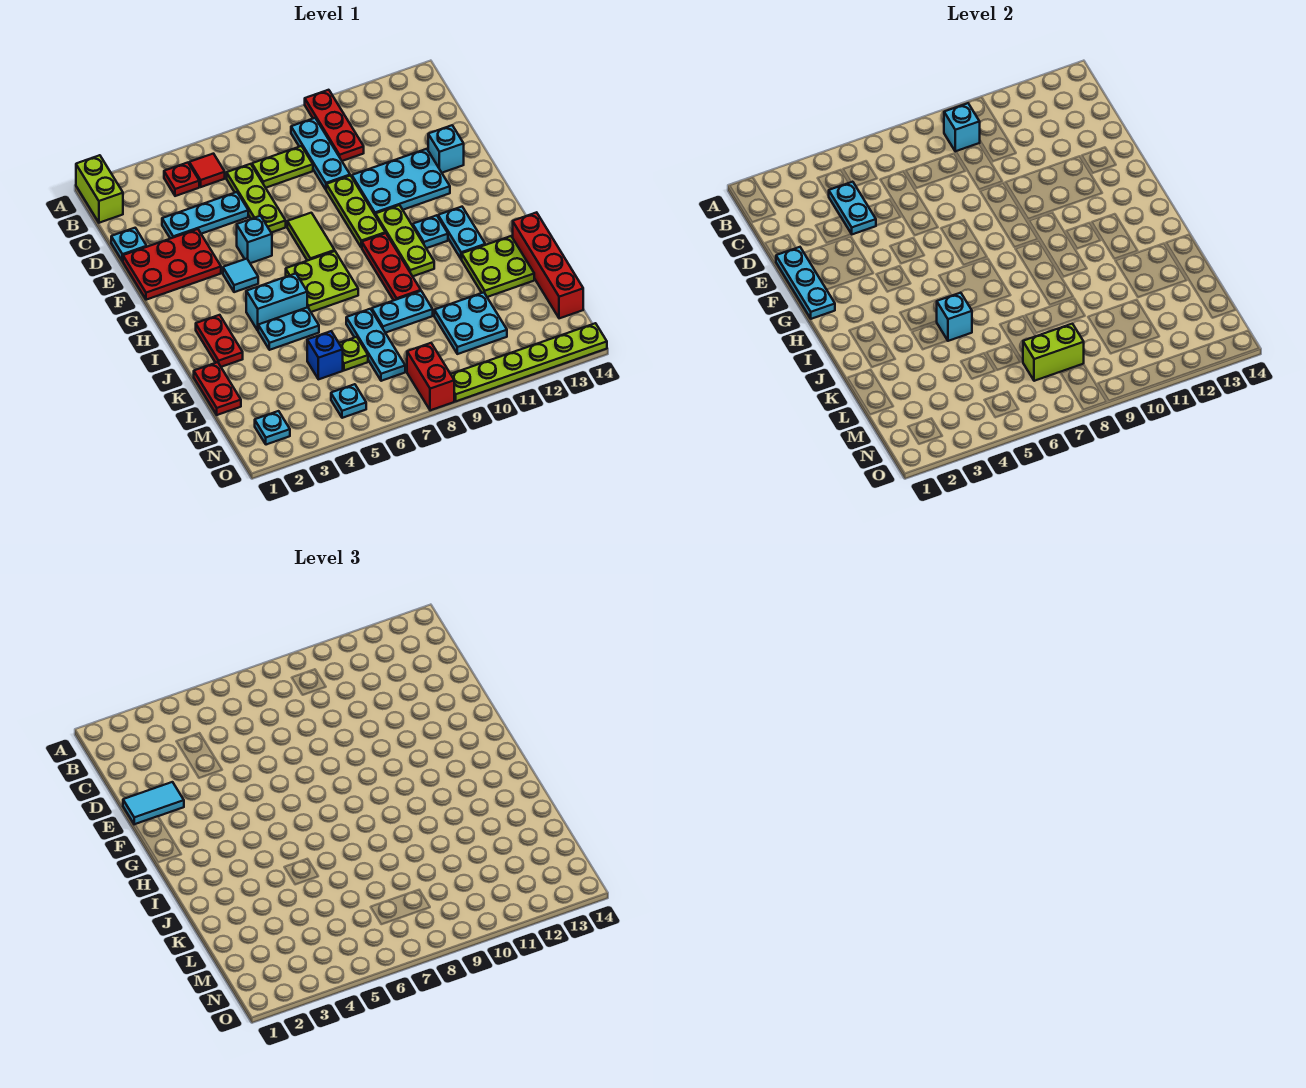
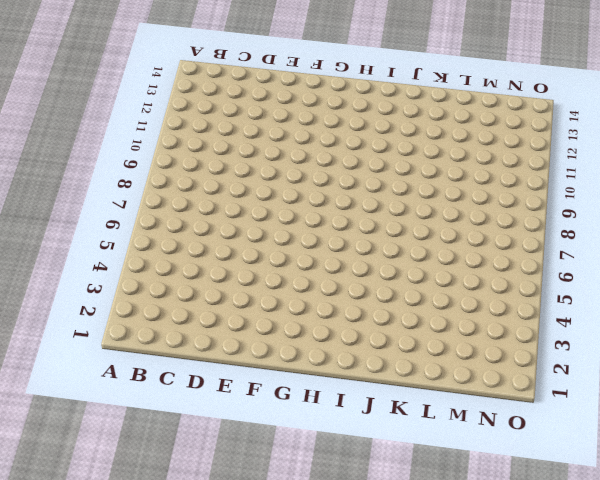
none -> lime brick A1:B1 level 1
none -> red plate A10:C10 level 1
none -> red plate B4 level 1
none -> red tile B5 level 1

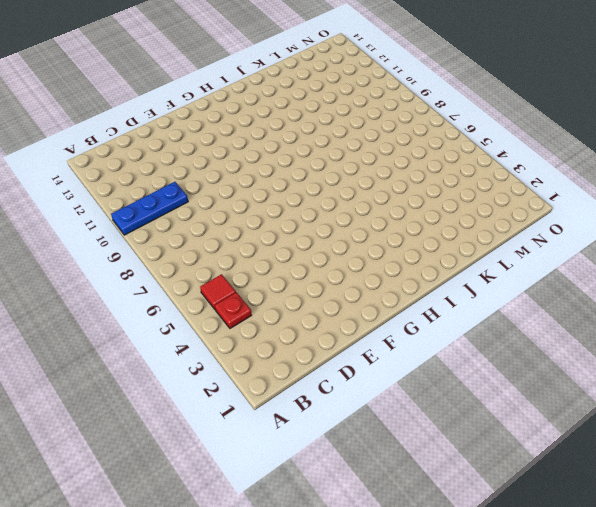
blue plate A10:C10 level 1 -> red plate A10:C10 level 1
none -> lime brick A1:B1 level 1
none -> cyan plate B9:D9 level 1
none -> lime plate C6:E6 level 1
none -> lime plate C7:C8 level 1

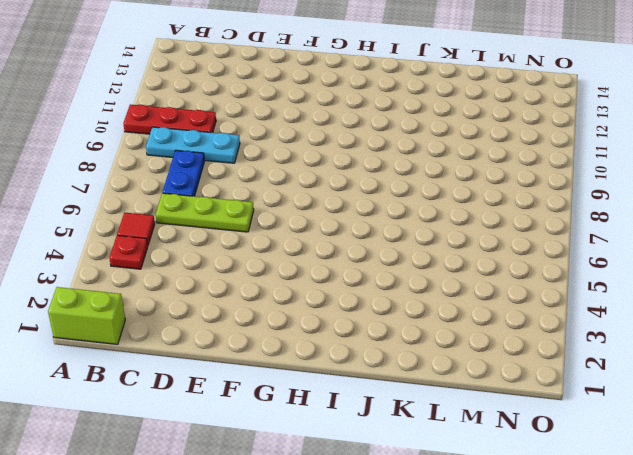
blue plate C7:C8 level 1 -> lime plate C7:C8 level 1
none -> cyan plate D1 level 1
none -> cyan plate D3:D5 level 1
none -> red plate E1:F3 level 1
none -> lime plate E9:G9 level 1

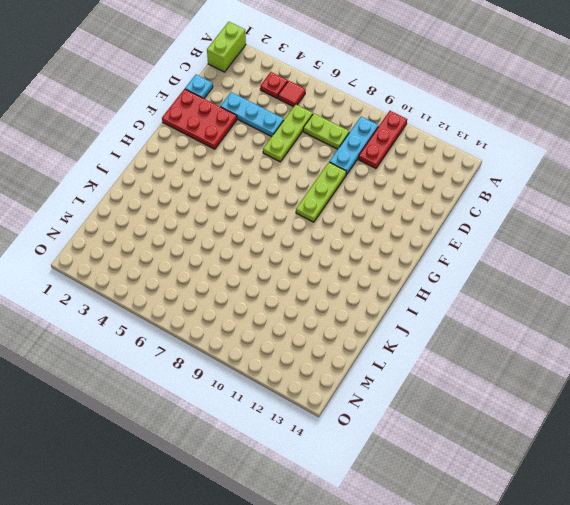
none -> cyan plate E10:F12 level 1
none -> cyan brick E13 level 1
none -> cyan brick F5 level 1
none -> lime tile F7:G7 level 1

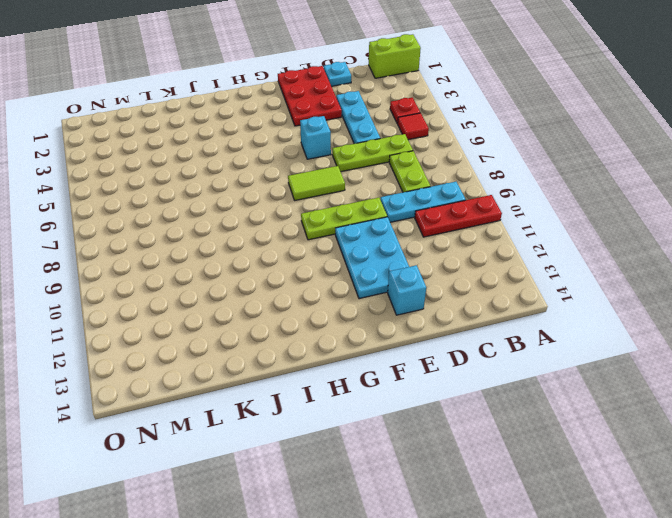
none -> cyan tile G4 level 1
none -> lime plate G10:I10 level 1
none -> lime plate H6:I7 level 1
none -> red plate H9:J9 level 1

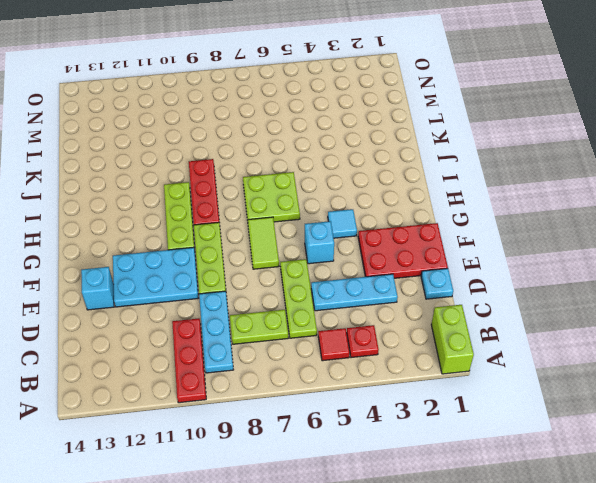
none -> cyan plate H11 level 1
none -> cyan plate H12:I12 level 1
none -> red plate I2:J2 level 1
none -> cyan brick I4:I5 level 1

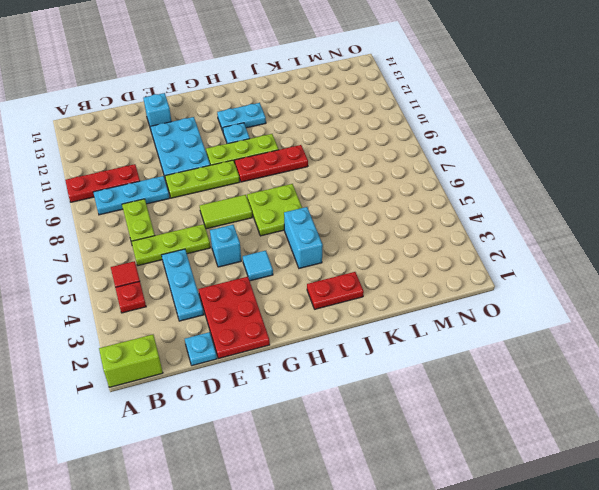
none -> cyan plate J4:J5 level 1
none -> lime plate J12:K13 level 1
none -> red brick J14:M14 level 1
none -> red plate K1:L1 level 1

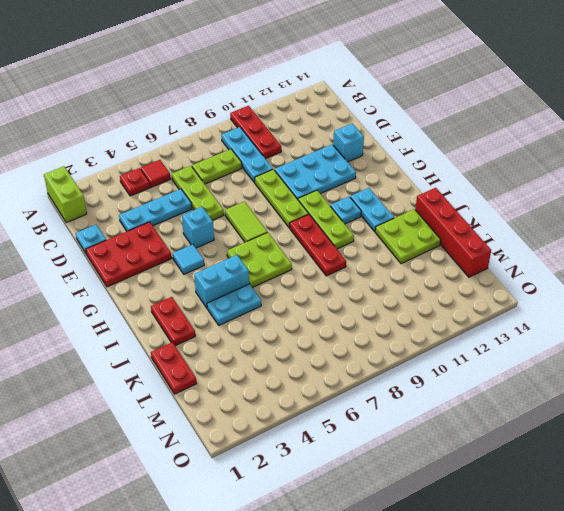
none -> cyan plate K7:M7 level 1
none -> cyan plate K8:K9 level 1
none -> blue brick L5 level 1
none -> lime plate L6 level 1

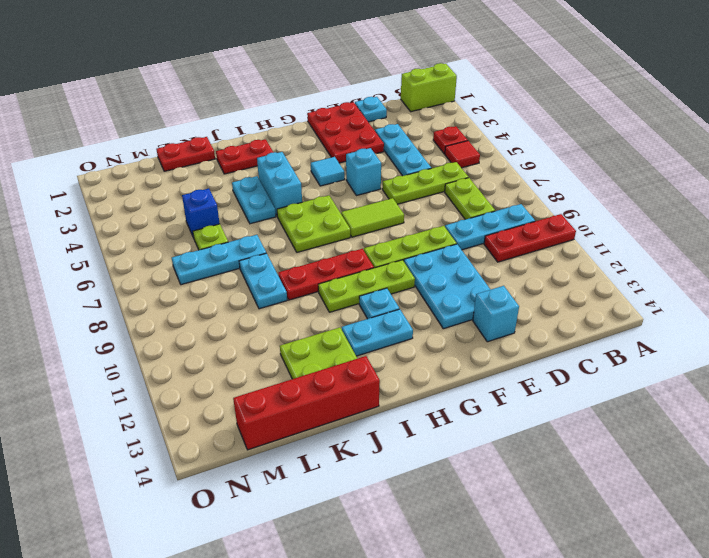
none -> cyan plate L10:M11 level 1
none -> cyan plate N2 level 1
none -> cyan plate N5 level 1
none -> red brick N8:O8 level 1

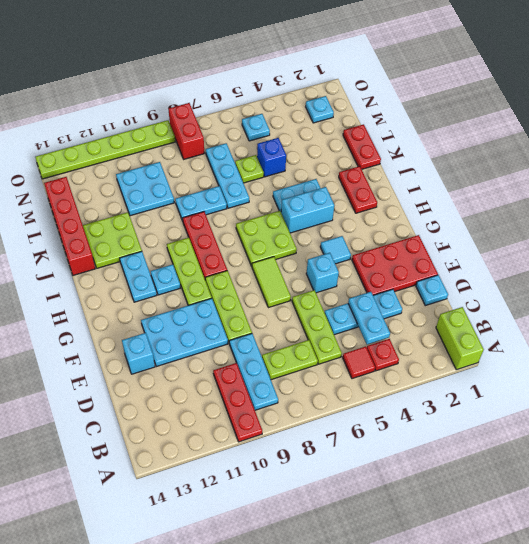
none -> cyan brick B9 level 2
none -> cyan plate E1:G1 level 2
none -> cyan brick J5 level 2
none -> lime brick M7:M8 level 2

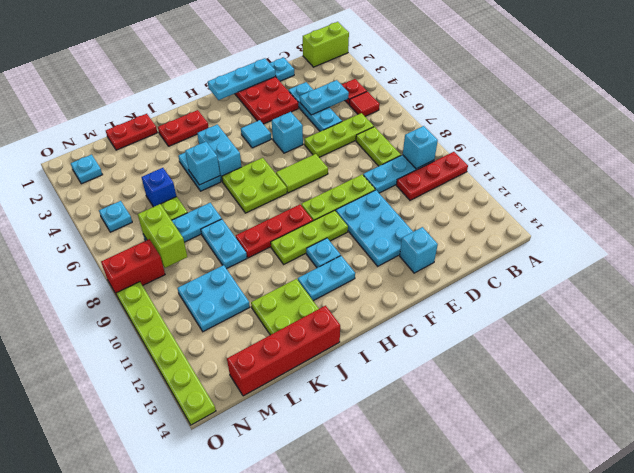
none -> cyan tile E1:E2 level 3

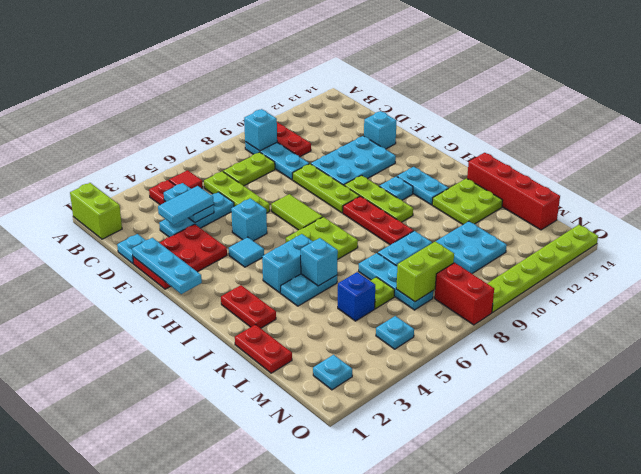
cyan tile D3:D4 level 3 -> cyan tile E1:E2 level 3

